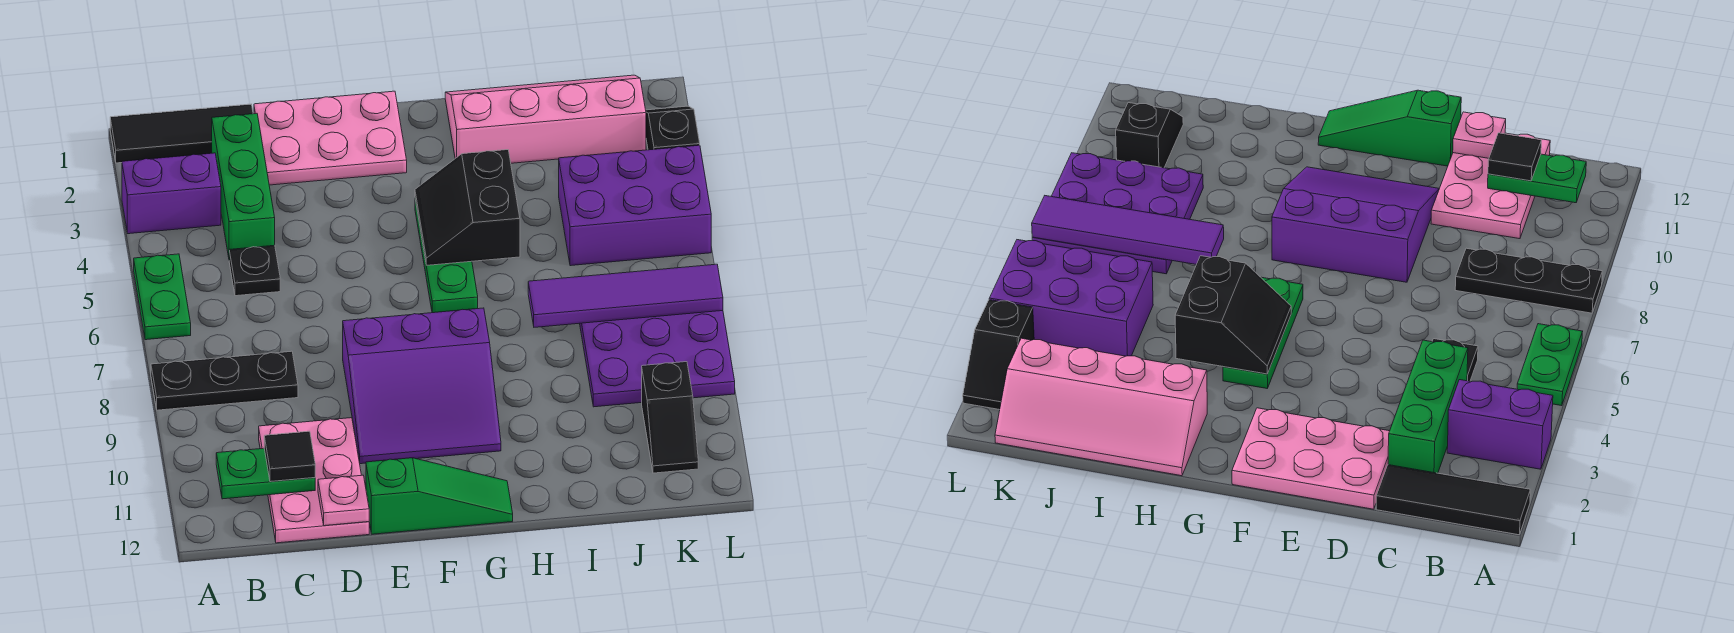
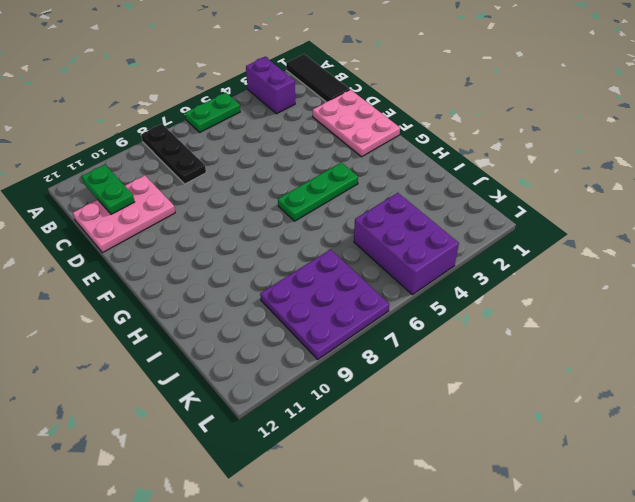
none -> green brick C2:C4 level 1
none -> black plate C5 level 1
none -> purple slope E8:G10 level 1 top 8

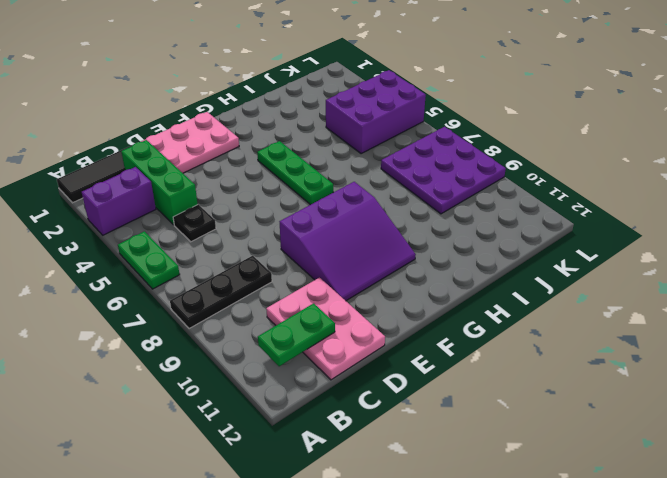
none -> green slope E12:G12 level 1 top E
none -> pink slope H1:K2 level 1 top 2
none -> black slope K10:K11 level 1 top 10

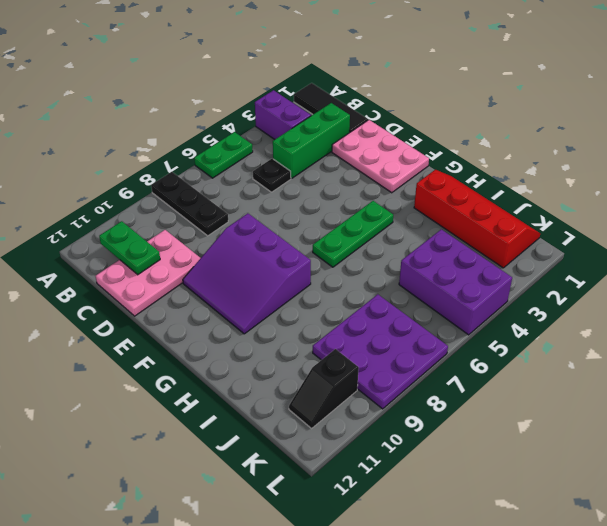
red slope H1:K2 level 1 top 2 -> pink slope H1:K2 level 1 top 2
none -> green slope E12:G12 level 1 top E
none -> black slope L2:L3 level 1 top 3
none -> pink plate D12 level 2

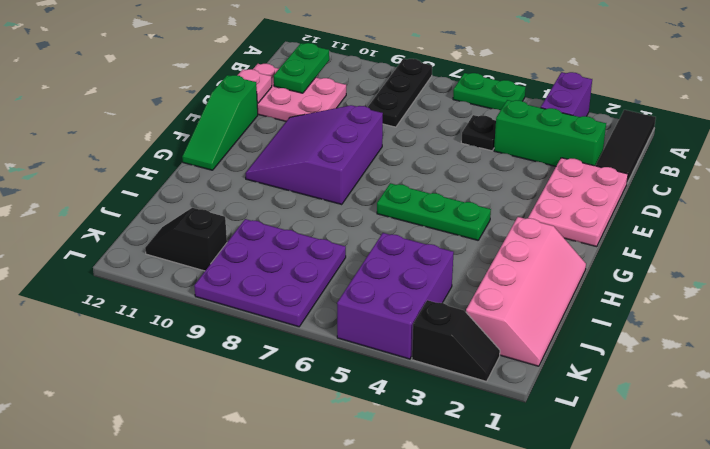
none -> black slope G4:H5 level 2 top H
none -> purple tile I7:L7 level 2
none -> black tile C11 level 3

